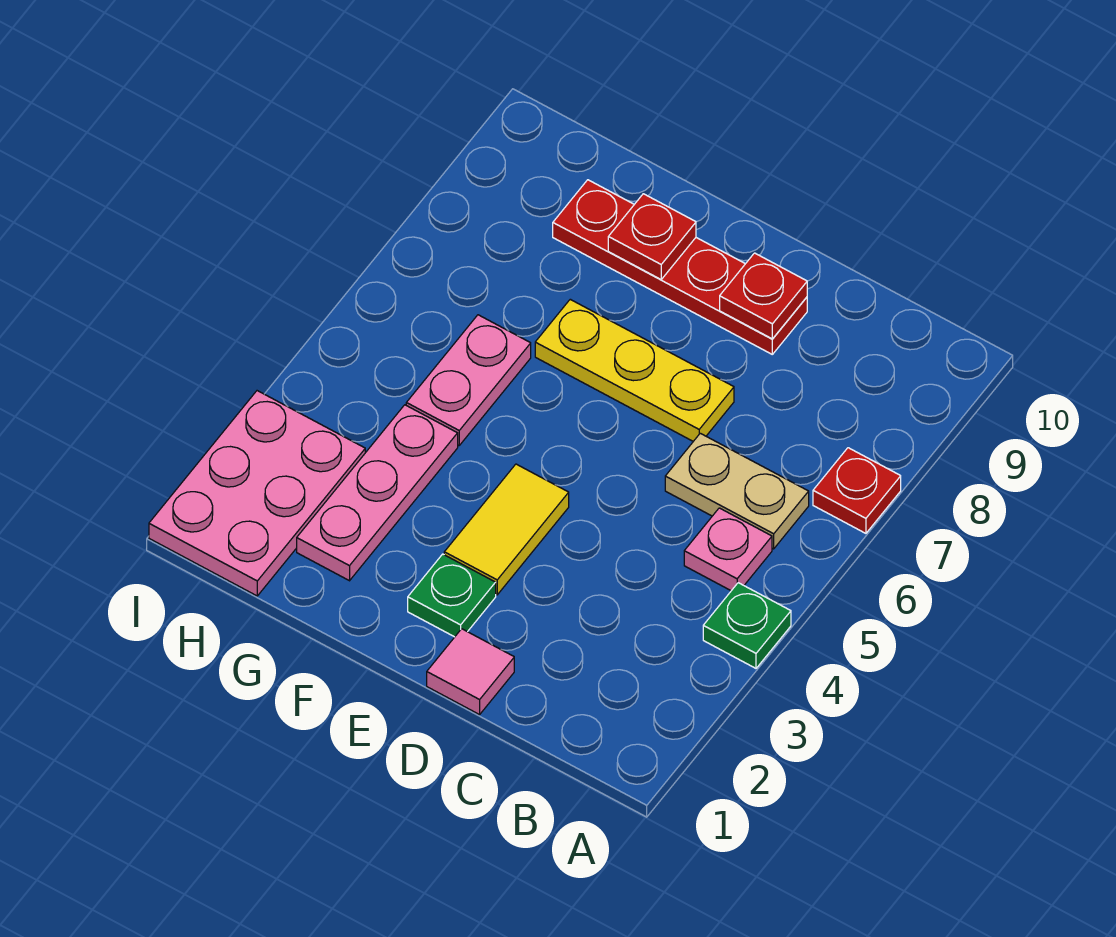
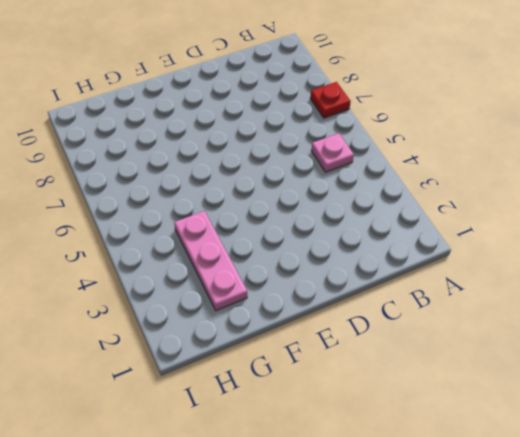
none -> green plate A4 level 1
none -> tan plate B6:C6 level 1
none -> pink tile D1 level 1

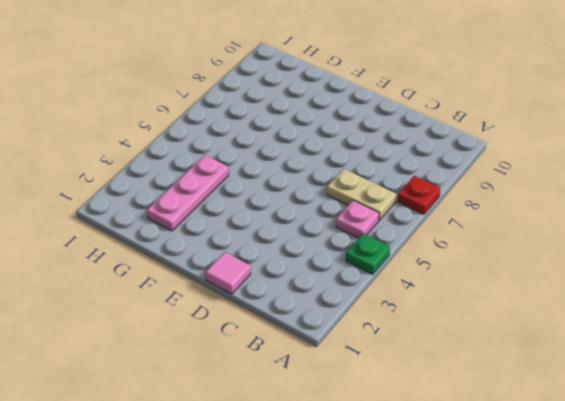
none -> yellow plate D7:F7 level 1
none -> red plate D9:G9 level 1
none -> green plate E2 level 1

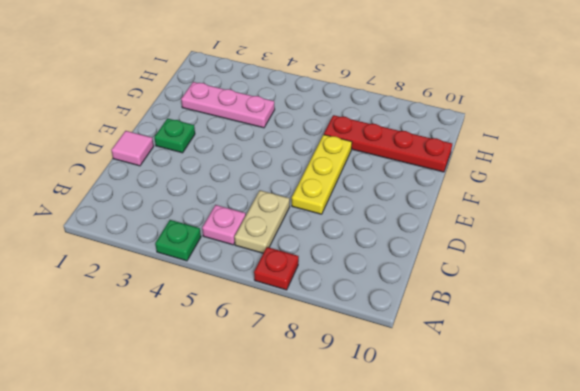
red plate G7:G10 level 1 -> red plate D9:G9 level 1
none -> yellow tile E3:E4 level 1
none -> pink plate G5:G6 level 1
none -> pink plate H1:I3 level 1

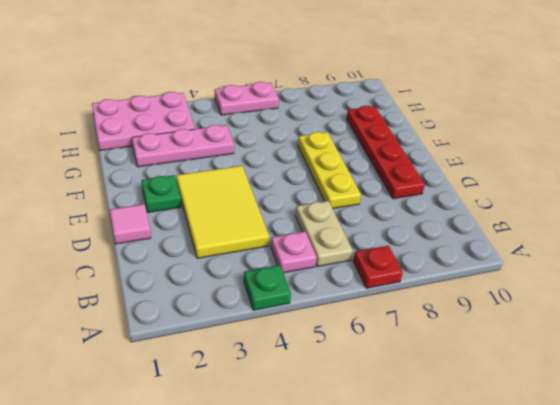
yellow tile C3:E4 level 1 -> yellow tile E3:E4 level 1
pink plate I5:I6 level 1 -> pink plate G5:G6 level 1
none -> red plate D9 level 2
none -> red plate F9 level 2

